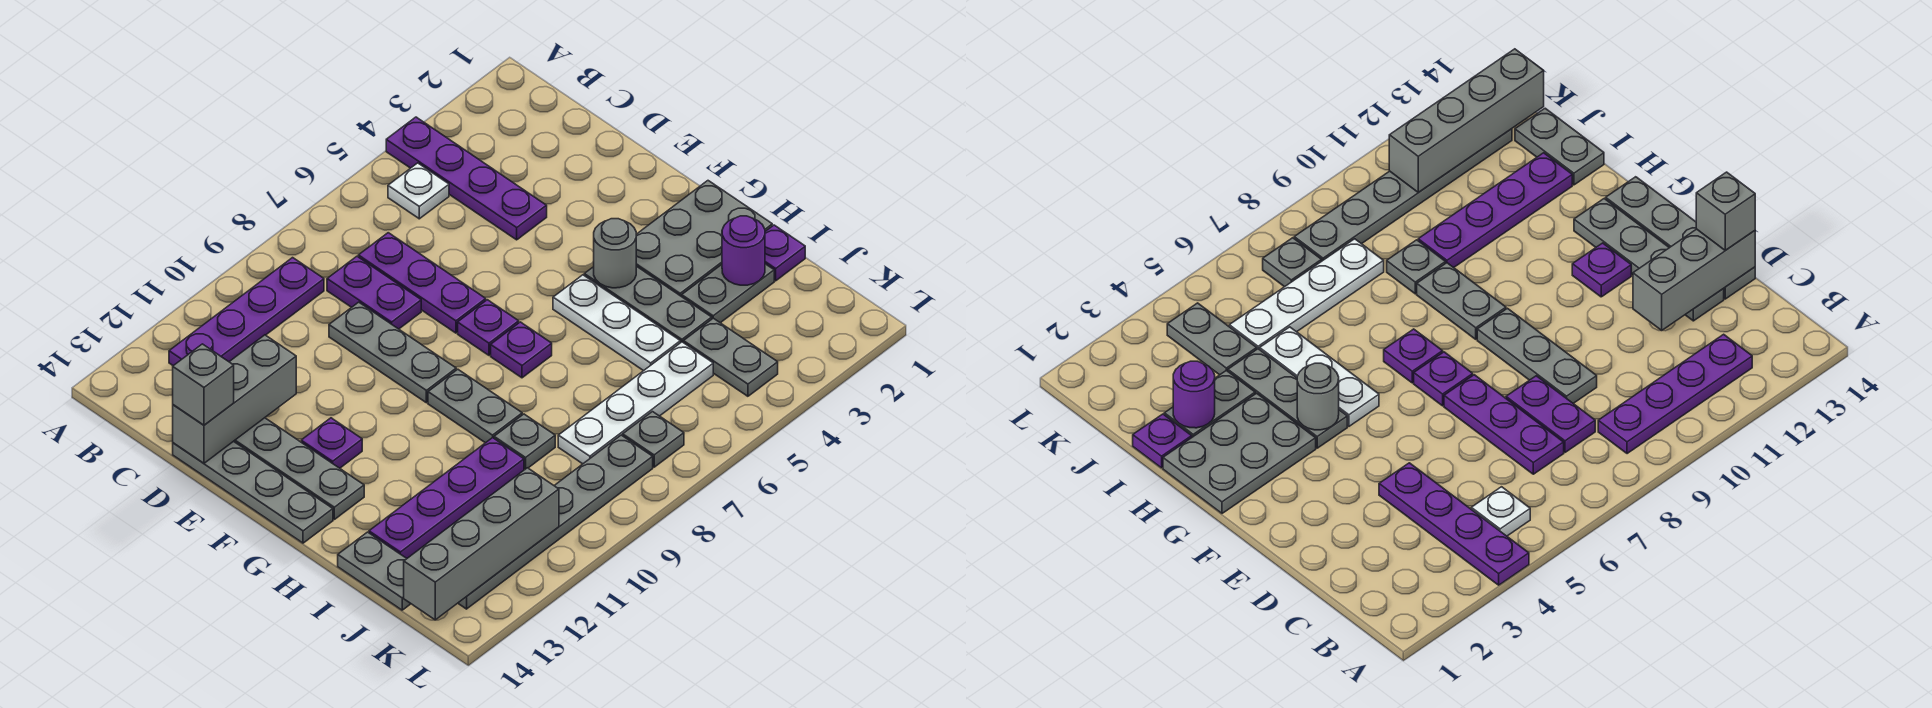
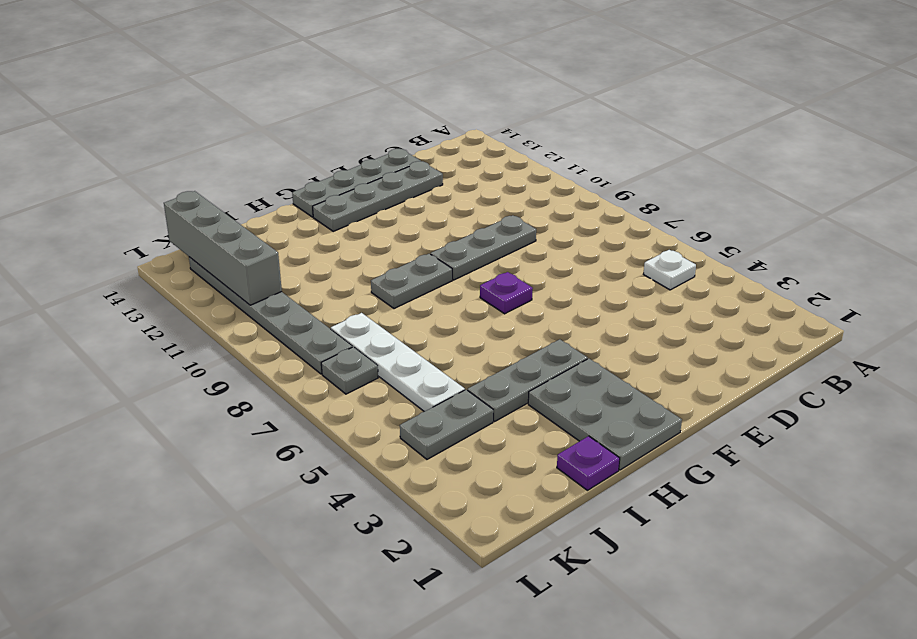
none -> purple plate A4:D4 level 1
none -> purple plate B9:B12 level 1
none -> purple plate C7:E7 level 1

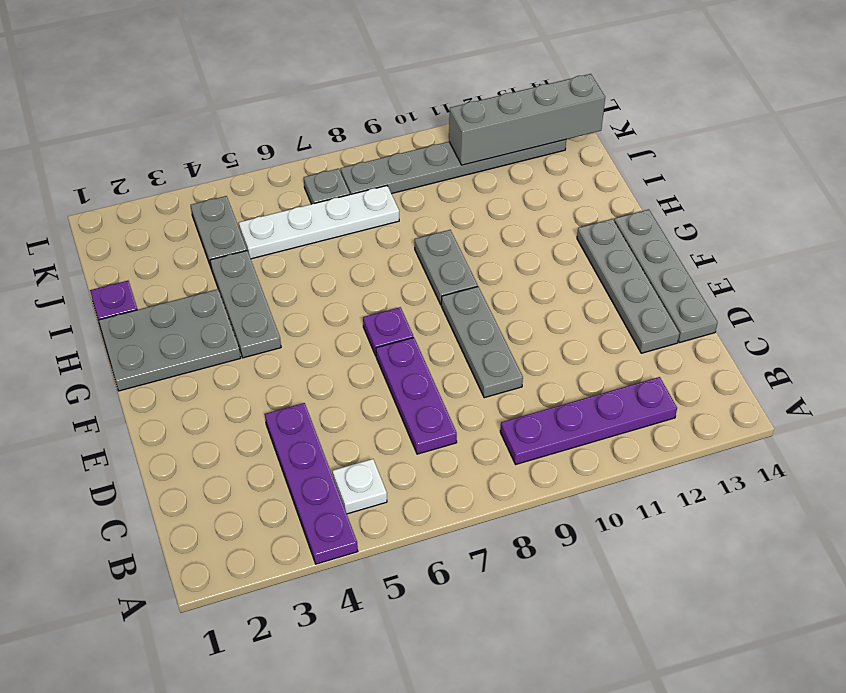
none -> purple plate C8:D8 level 1
none -> purple plate F12 level 1
none -> white plate G5:I5 level 1

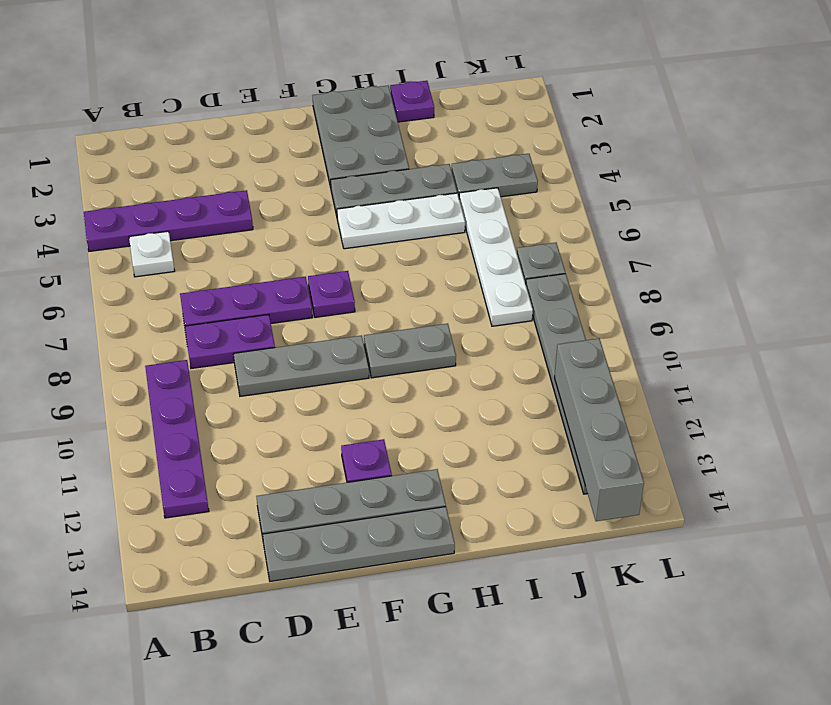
none -> purple plate G7 level 1
none -> grey plate I2:I3 level 1
none -> grey plate I9 level 1

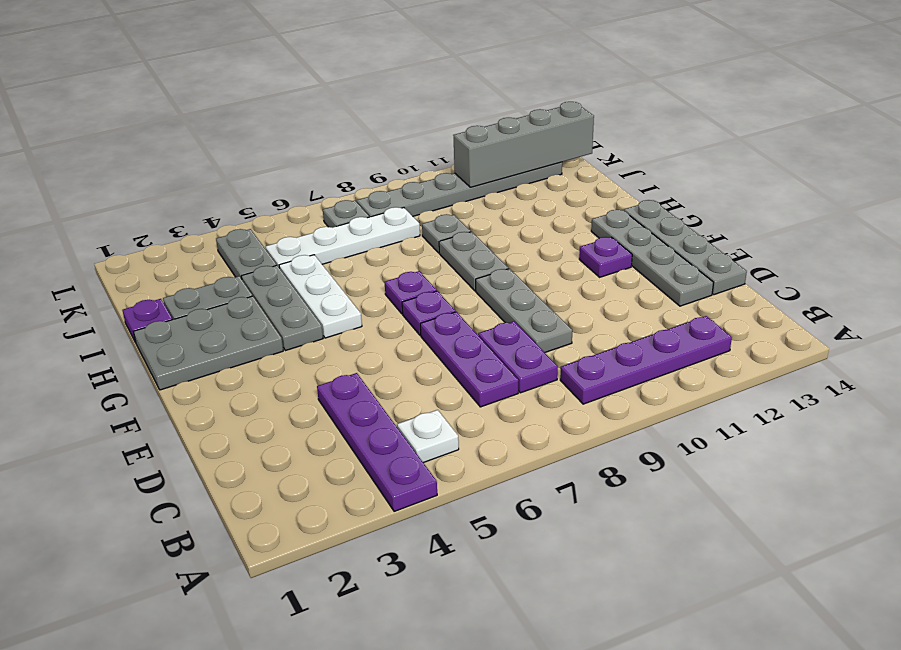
none -> purple plate I10:I13 level 1
none -> grey plate I14:J14 level 1
none -> grey brick D12:D14 level 2

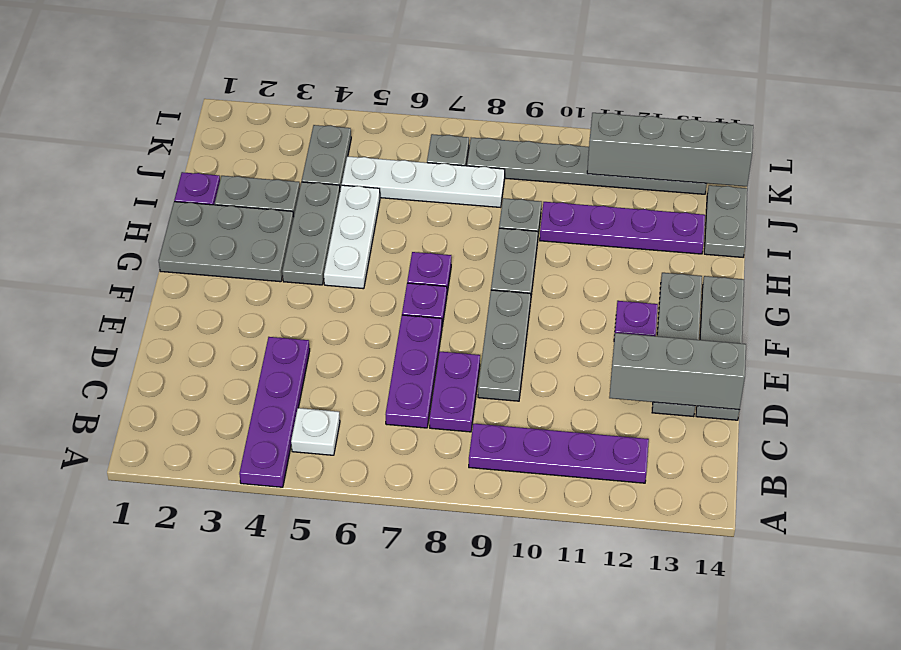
none -> grey round brick G4 level 2
none -> purple round brick I2 level 2
none -> grey brick D14 level 3

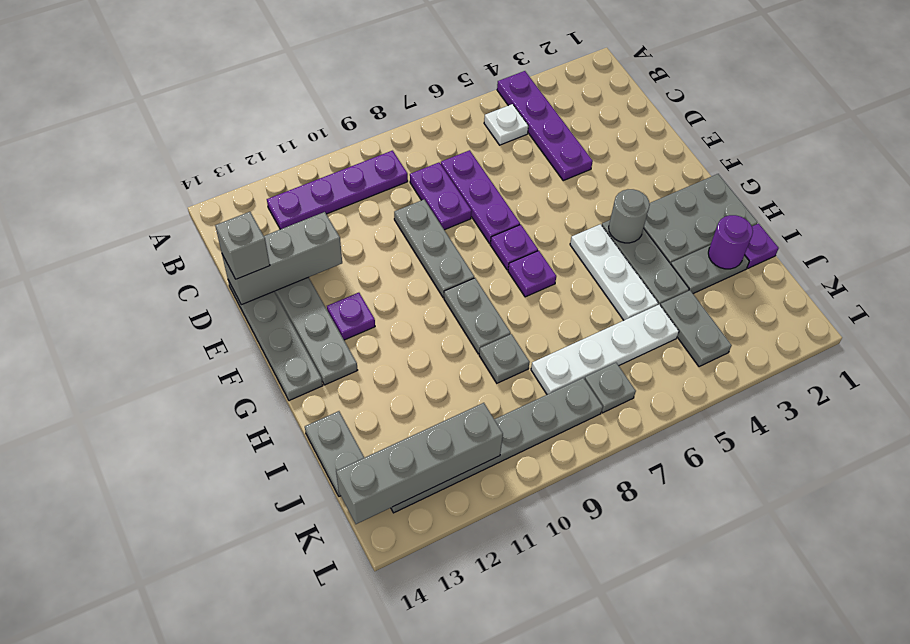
none -> purple plate I10:I13 level 1

